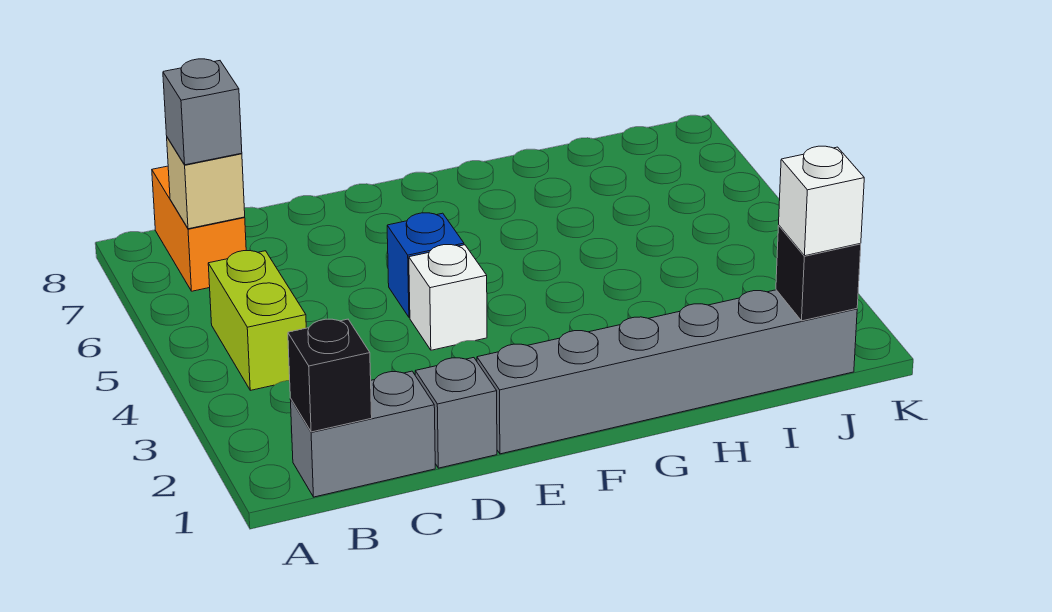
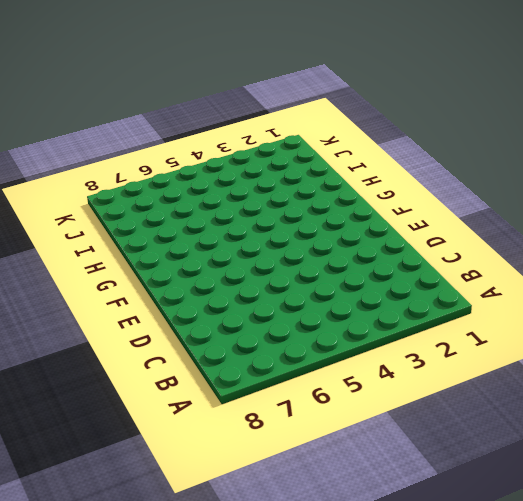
none -> grey brick B1:C1 level 1
none -> lime brick B4:B5 level 1
none -> orange brick B7:B8 level 1

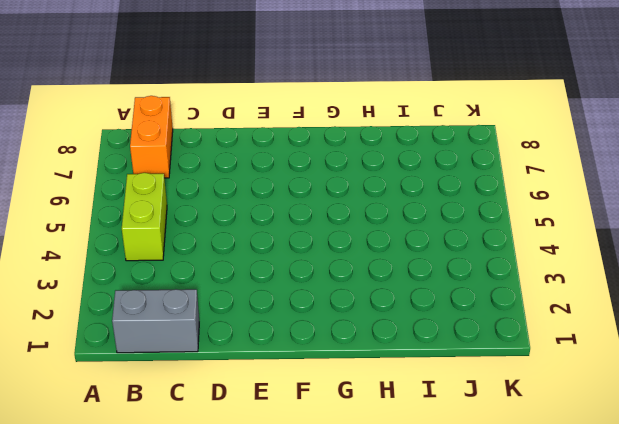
none -> grey brick D1 level 1
none -> grey brick E1:J1 level 1
none -> white brick E4 level 1

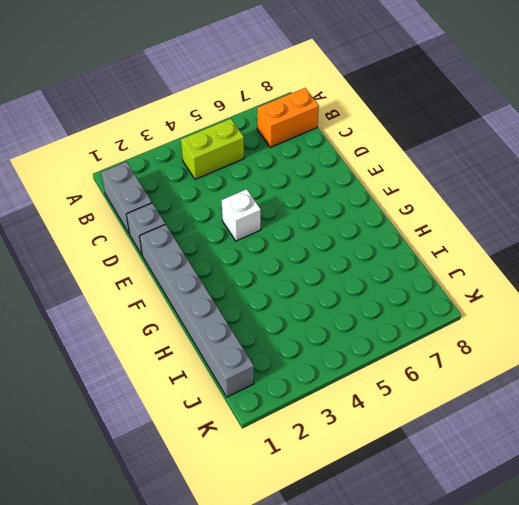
none -> blue brick E5 level 1
none -> black brick B1 level 2
none -> tan brick B7 level 2

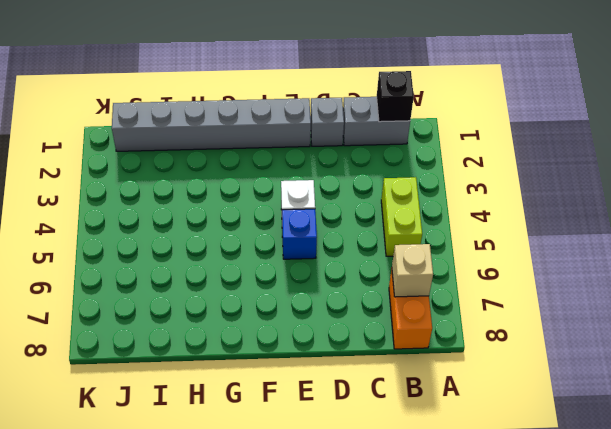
none -> black brick J1 level 2
none -> grey brick B7 level 3
none -> white brick J1 level 3

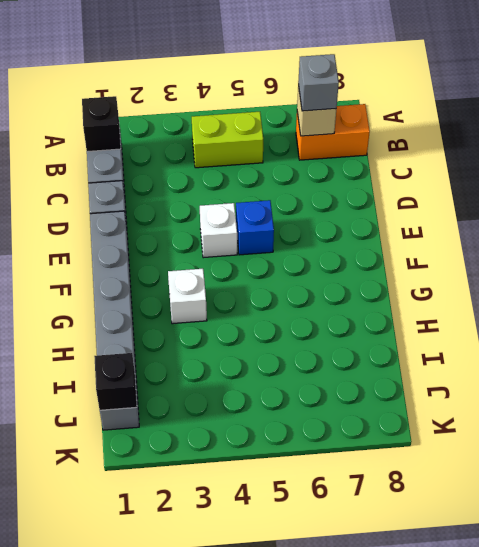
white brick G3 level 1 -> white brick J1 level 3

